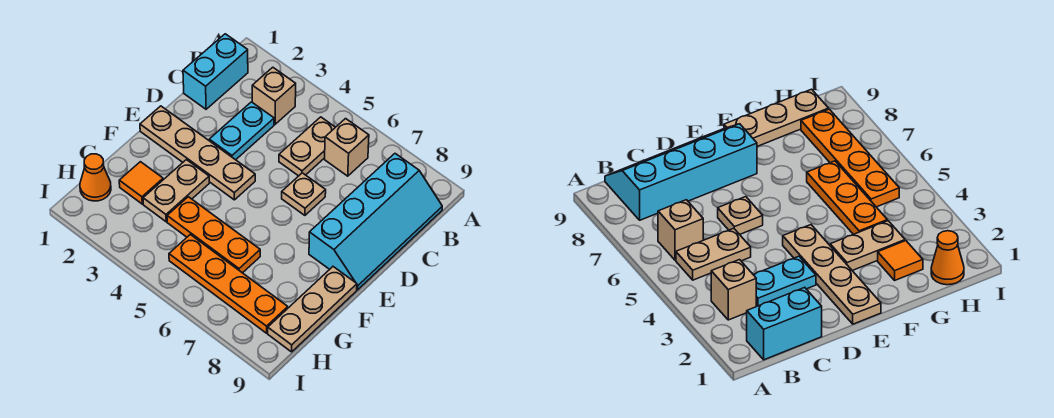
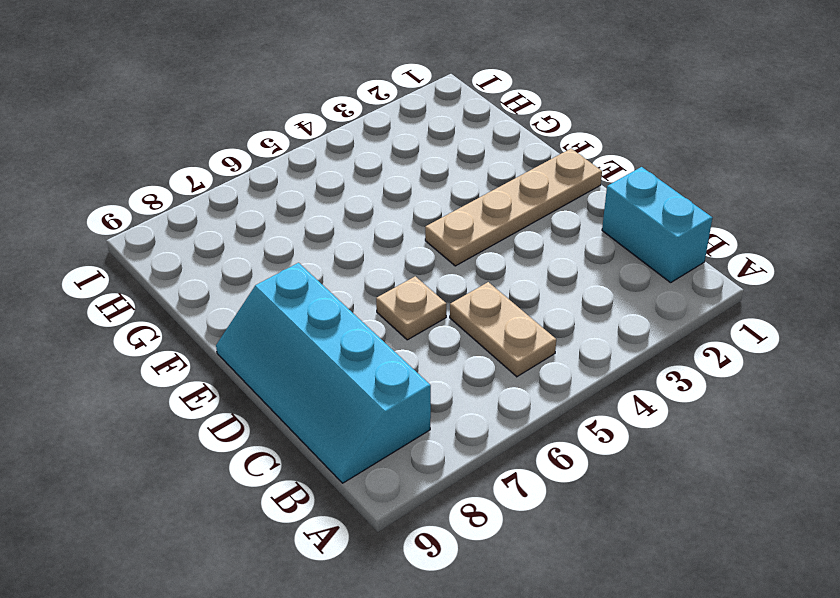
none -> tan brick B3 level 1
none -> tan brick B6 level 1
none -> cyan plate C3:D3 level 1

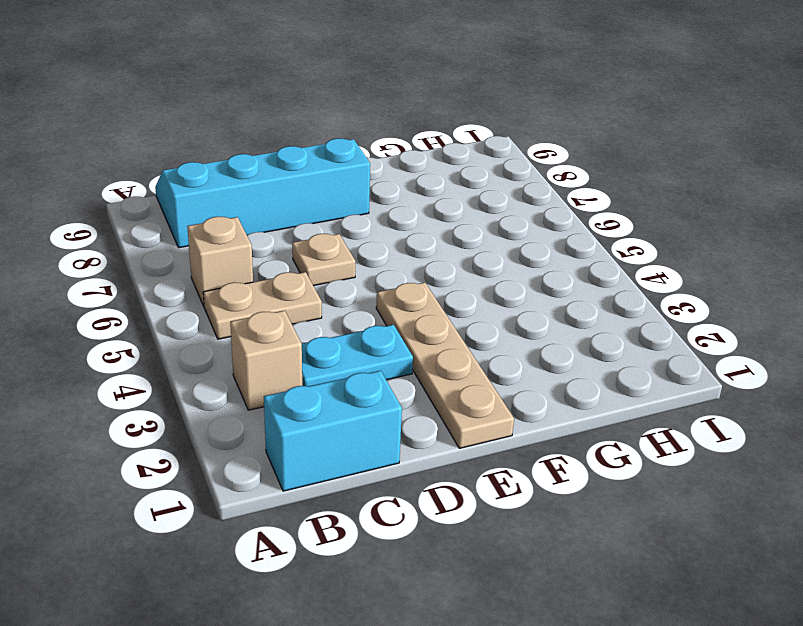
none -> tan plate F3:G3 level 1
none -> tan plate F9:H9 level 1
none -> orange tile G2 level 1

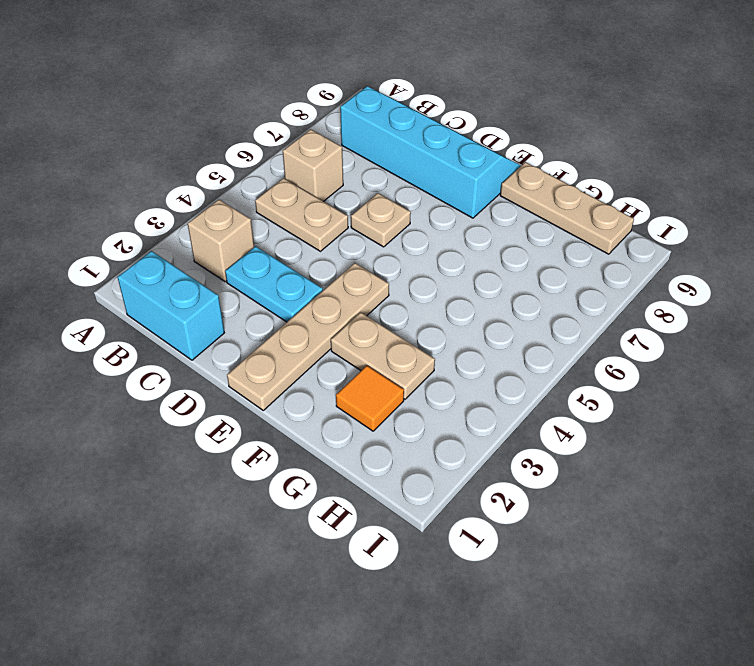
none -> orange plate G4:G6 level 1
none -> orange cone H1 level 1
none -> orange plate H5:H8 level 1

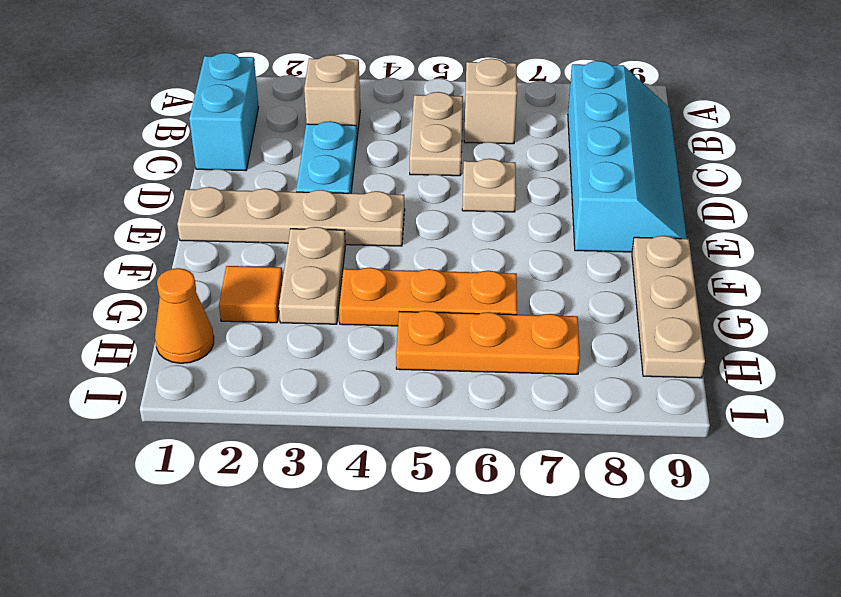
orange plate H5:H7 level 1 -> orange plate H5:H8 level 1

